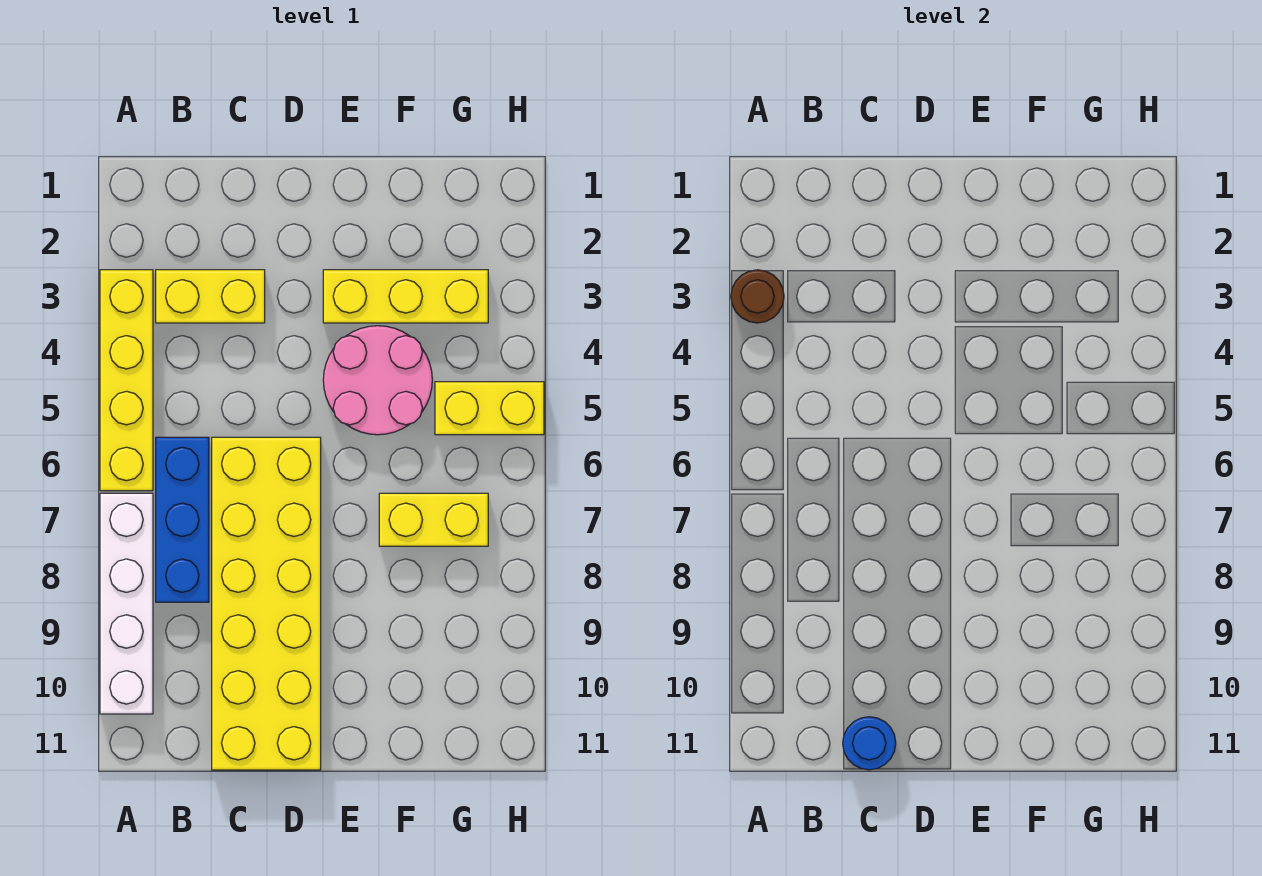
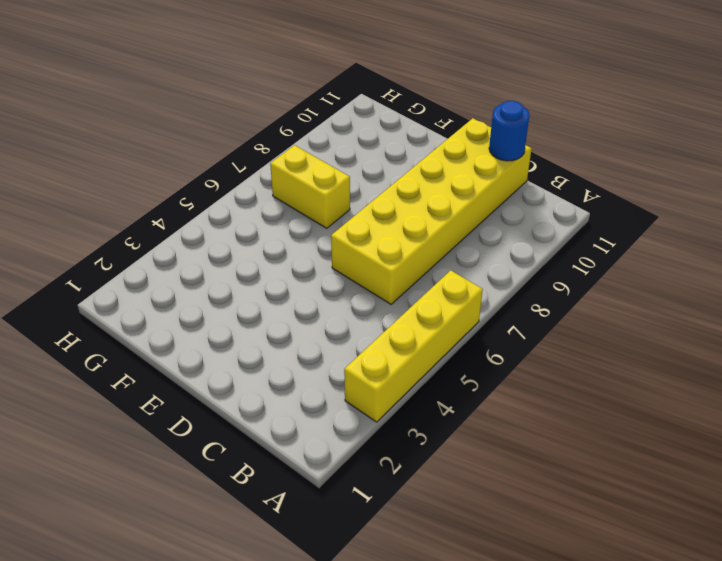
none -> white brick A7:A10 level 1
none -> yellow brick B3:C3 level 1

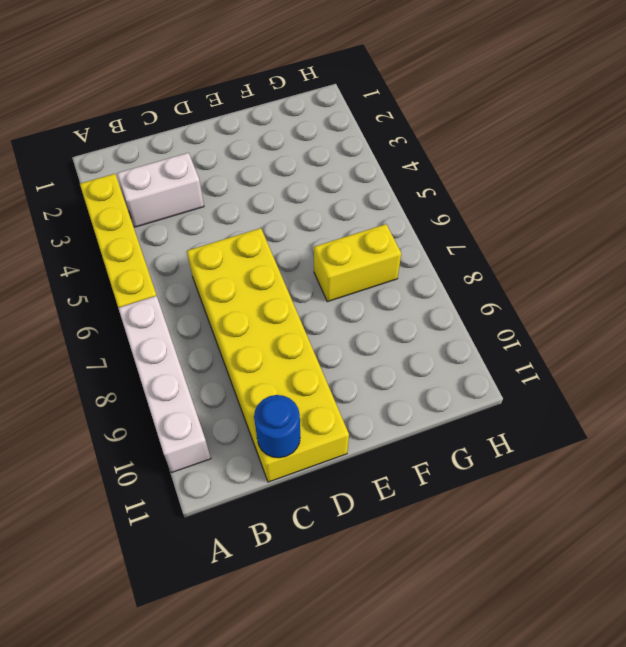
white brick B3:C3 level 1 -> yellow brick B3:C3 level 1
none -> blue brick B6:B8 level 1
none -> yellow brick E3:G3 level 1

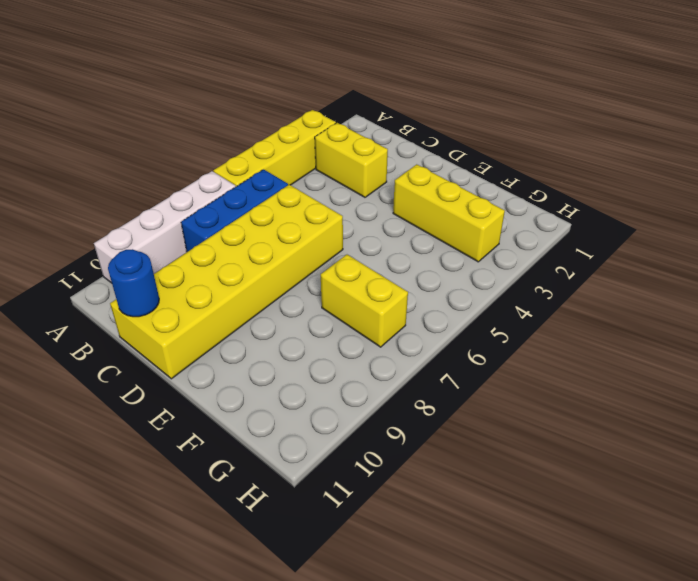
none -> pink round brick E4:F5 level 1
none -> yellow brick G5:H5 level 1

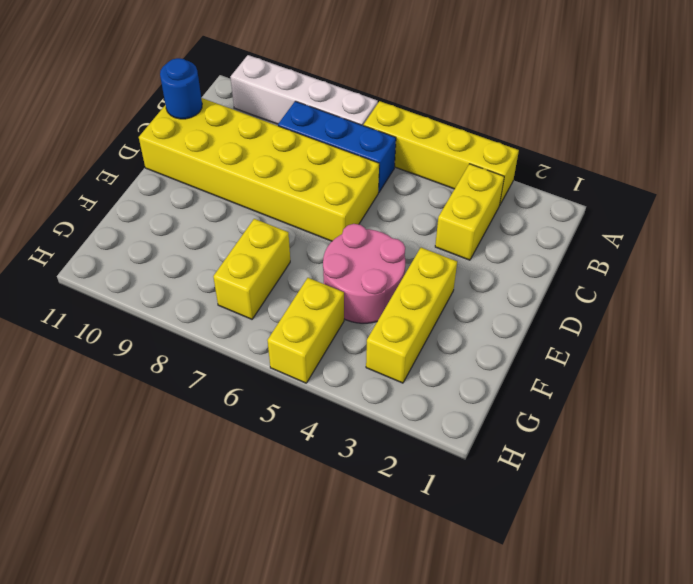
none -> brown round brick A3 level 2

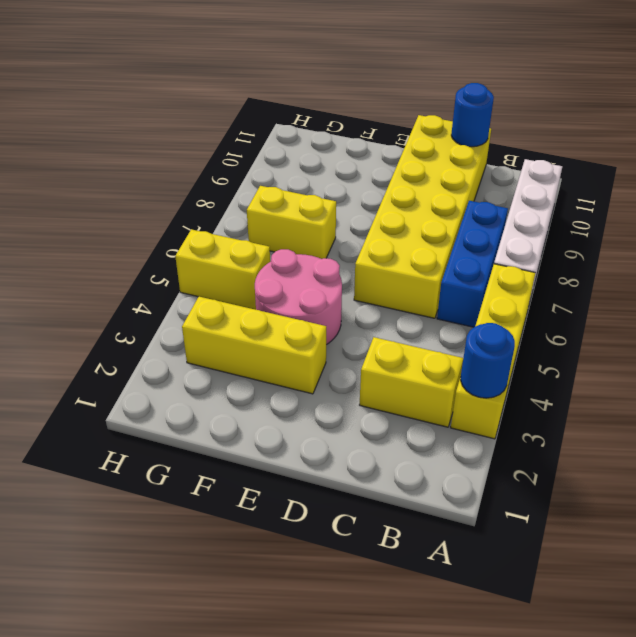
blue round brick A3 level 2 -> brown round brick A3 level 2

